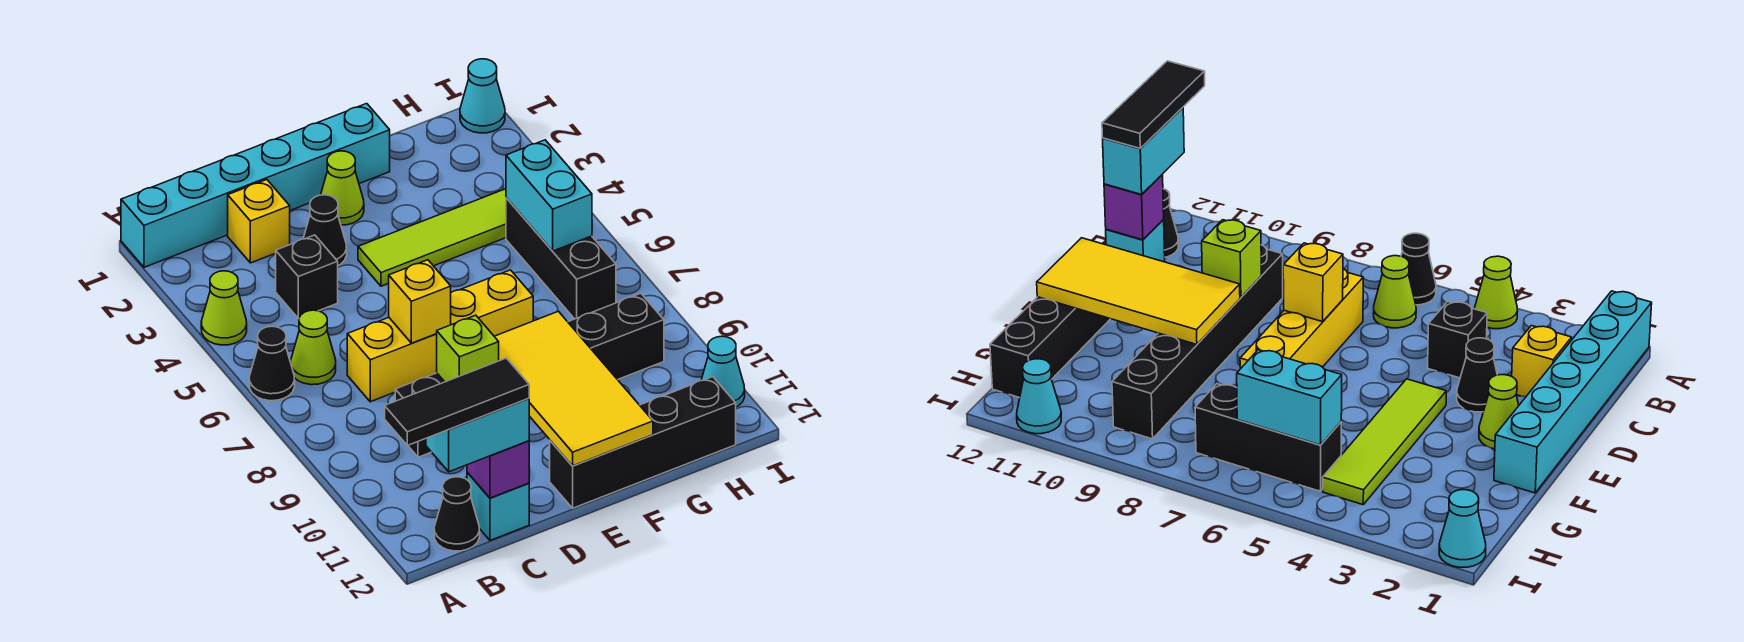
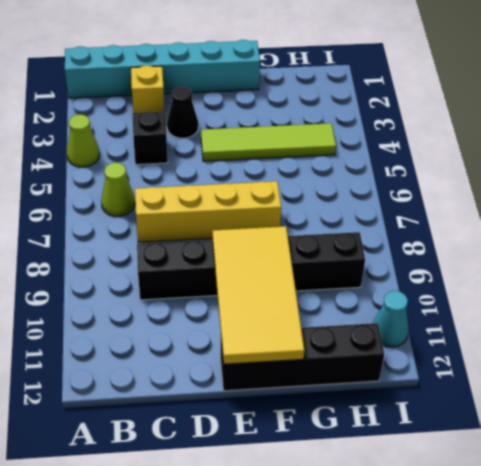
none -> black cone A6 level 1
none -> black cone B12 level 1
none -> cyan brick C12 level 1

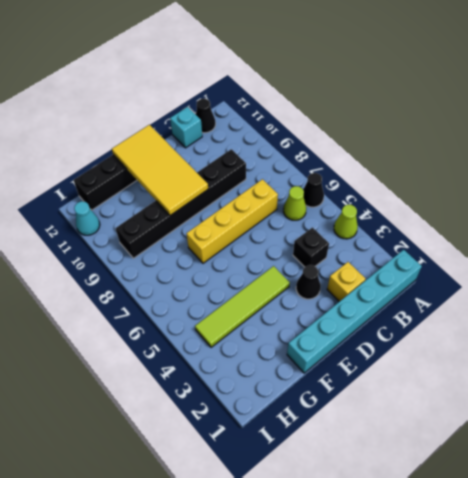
none -> lime cone E2 level 1
none -> black brick H5:H7 level 1
none -> cyan cone I1 level 1

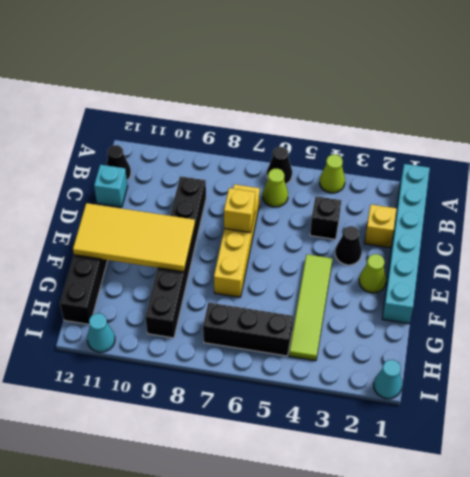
none -> purple brick C12 level 2
none -> lime brick D9 level 2
none -> cyan brick H5:H6 level 2

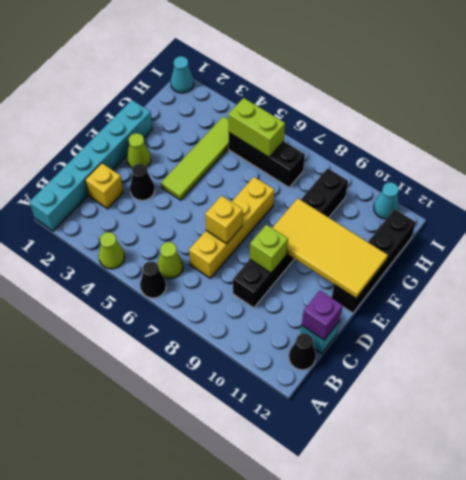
lime brick H5:H6 level 2 -> cyan brick H5:H6 level 2
none -> black brick C4 level 1
none -> cyan brick B12:C12 level 3
none -> black tile A12:C12 level 4

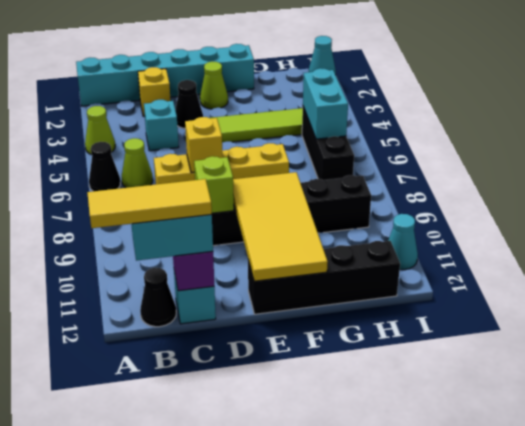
yellow tile A12:C12 level 4 -> black tile A12:C12 level 4
cyan brick C4 level 1 -> black brick C4 level 1

